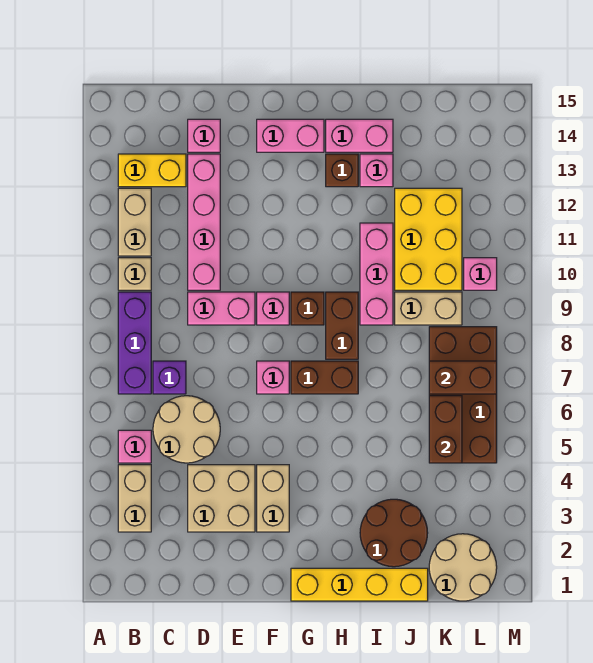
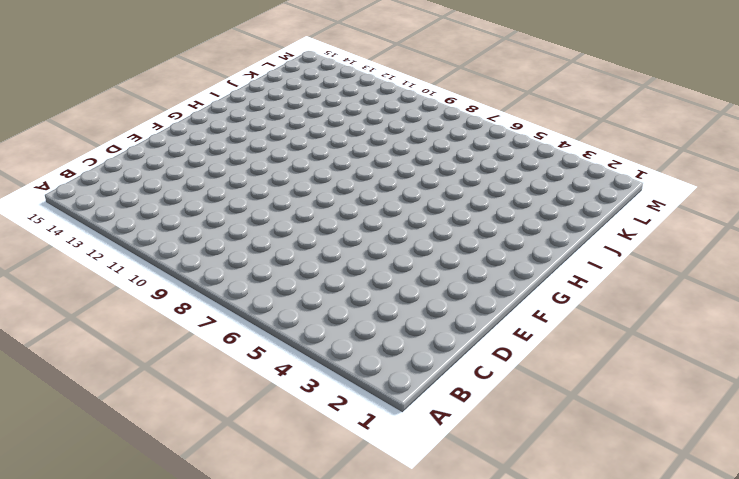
none -> tan brick B3:B4 level 1
none -> pink brick B5 level 1
none -> purple brick B7:B9 level 1
none -> tan brick B10 level 1

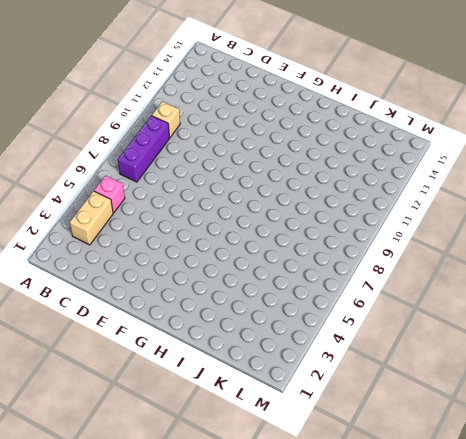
none -> tan brick B11:B12 level 1
none -> yellow brick B13:C13 level 1
none -> tan round brick C5:D6 level 1
none -> purple brick C7 level 1

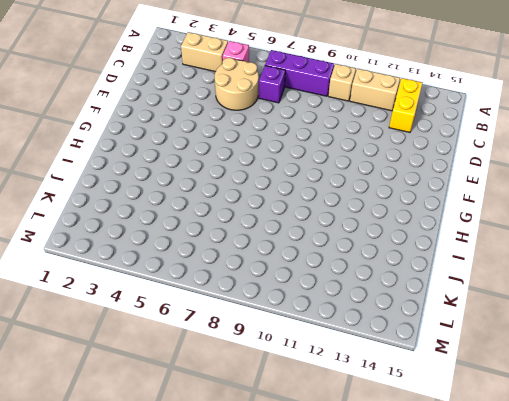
none -> tan brick D3:E4 level 1
none -> pink brick D9:E9 level 1
none -> pink brick D10:D13 level 1
none -> pink brick D14 level 1

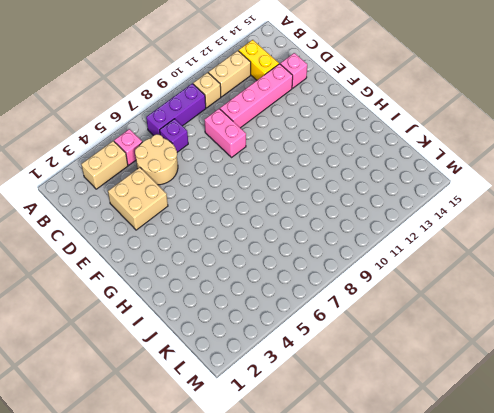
none -> tan brick F3:F4 level 1
none -> pink brick F7 level 1
none -> pink brick F9 level 1
none -> pink brick F14:G14 level 1

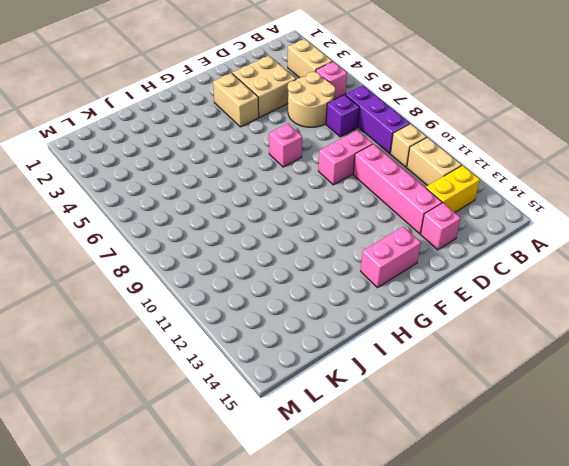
none -> pink brick F9 level 1
none -> yellow brick G1:J1 level 1
none -> brown brick G7:H7 level 1
none -> brown brick G9 level 1

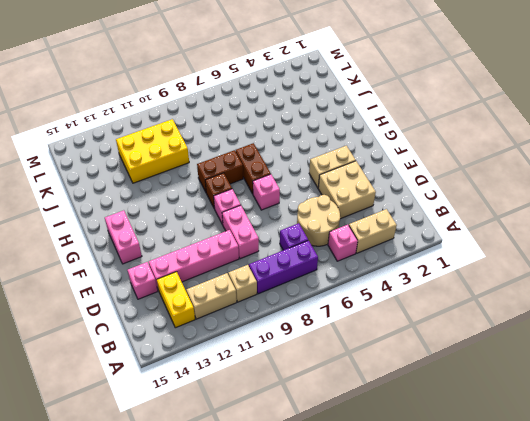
none -> yellow brick G1:J1 level 1
none -> brown brick H13 level 1
none -> pink brick H14:I14 level 1
none -> brown round brick I2:J3 level 1

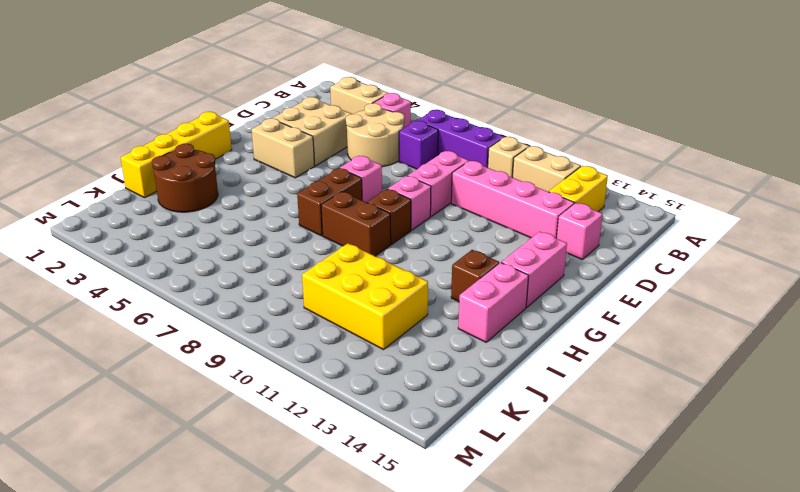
none -> pink brick I9:I11 level 1
none -> pink brick I13 level 1
none -> tan brick J9:K9 level 1
none -> tan round brick K1:L2 level 1

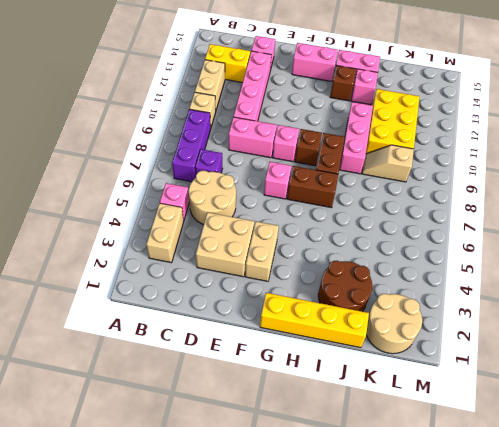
tan slope J9:K9 level 1 top K -> tan brick J9:K9 level 1
none -> brown brick K5:L8 level 1
none -> pink brick L10 level 1
none -> brown brick K5:K6 level 2
none -> brown brick K7:L7 level 2

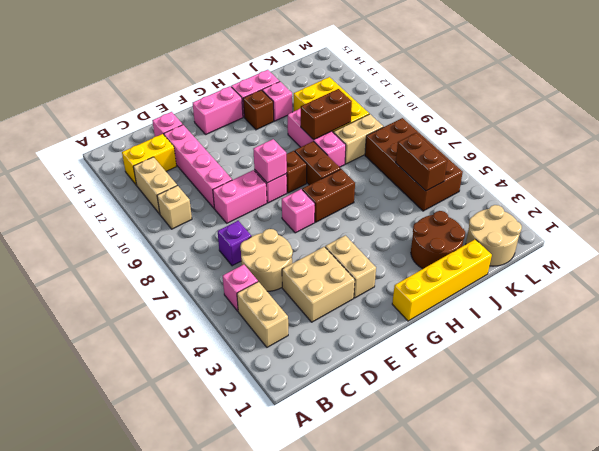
pink brick F9 level 2 -> pink brick L10 level 1
brown brick I10:J10 level 2 -> brown brick K7:L7 level 2
none -> purple brick B7:B9 level 1

